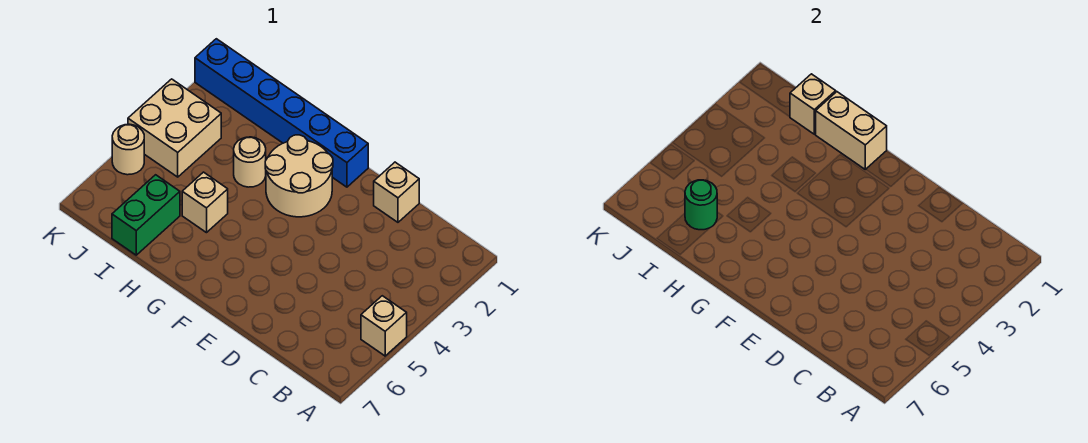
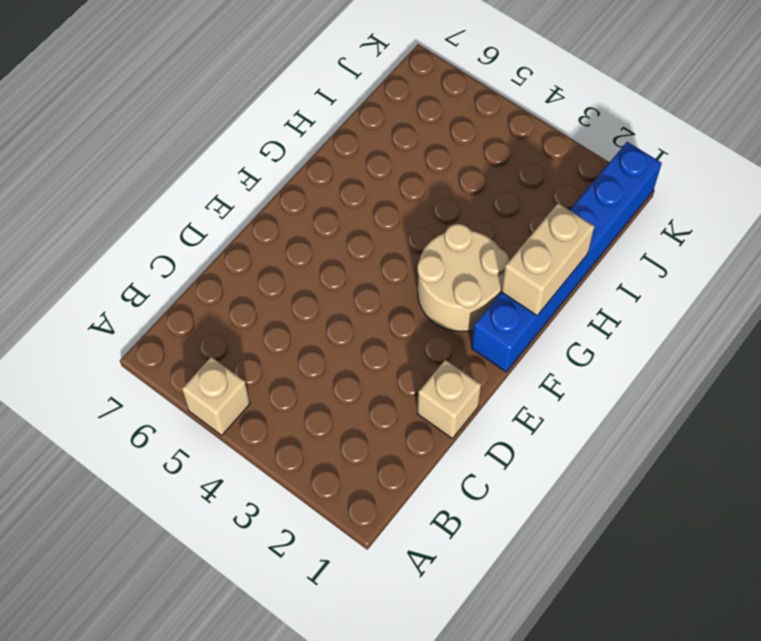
none -> tan round brick H3 level 1
none -> tan brick H5 level 1
none -> green brick I6:I7 level 1

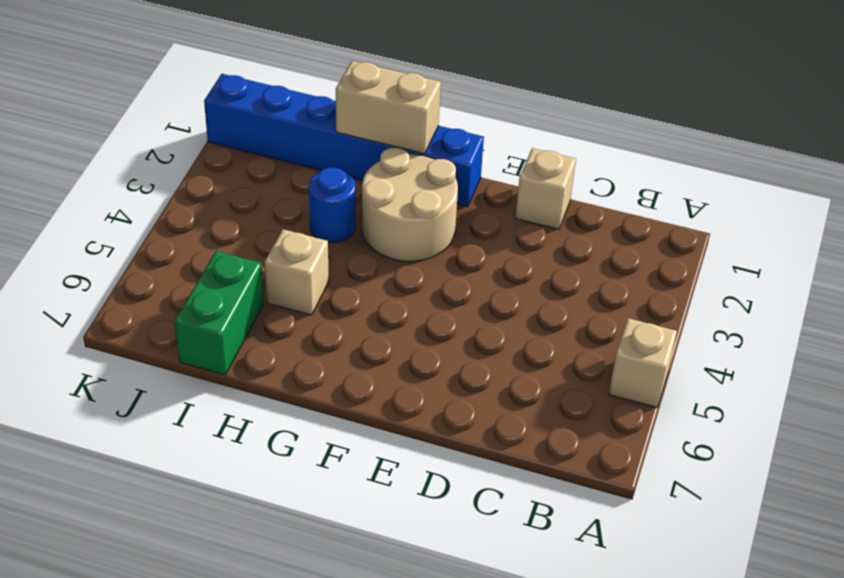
blue round brick H3 level 1 -> tan round brick H3 level 1
none -> tan brick J3:K4 level 1
none -> tan round brick K5 level 1
none -> tan brick I1 level 2

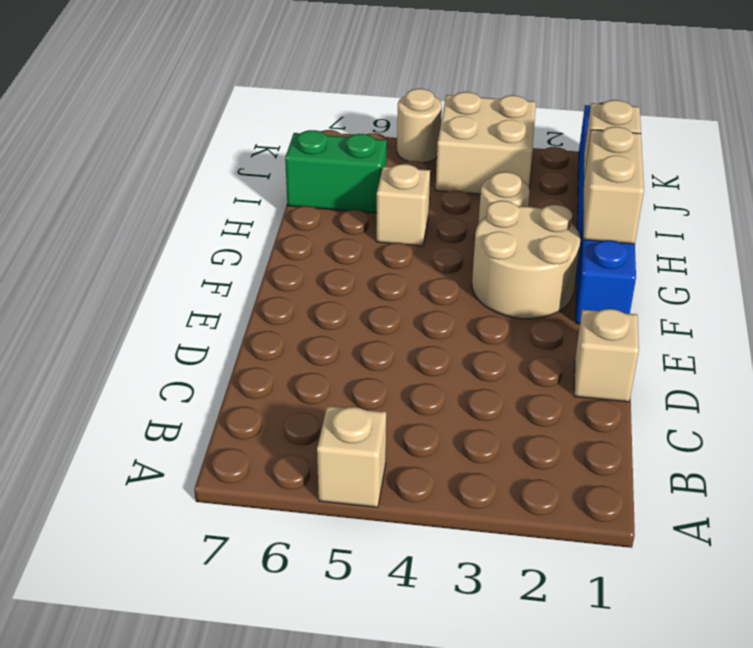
none -> green round brick I6 level 2

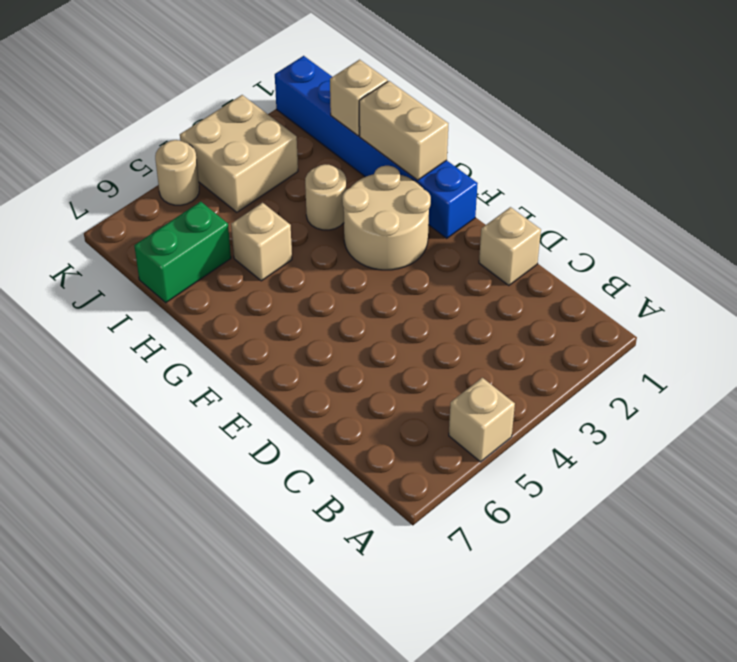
none -> green round brick I6 level 2

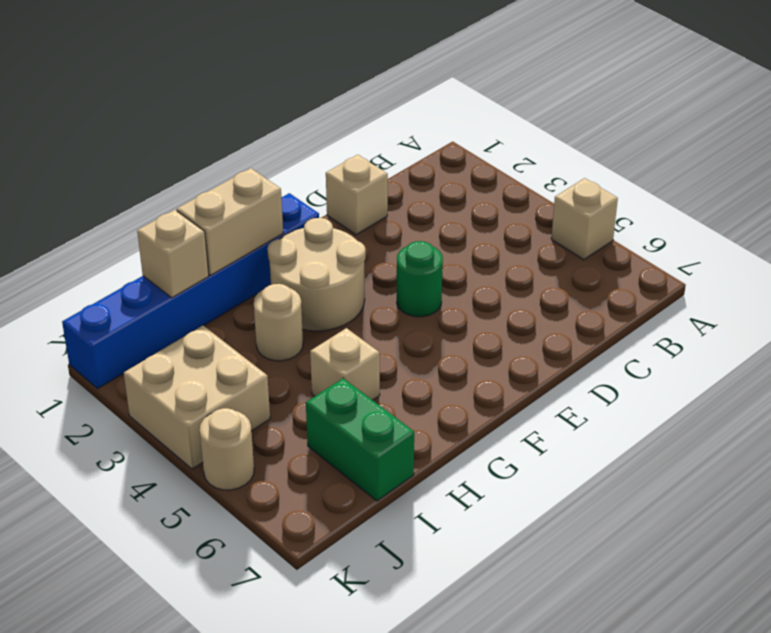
green round brick E4 level 1 -> green round brick I6 level 2

